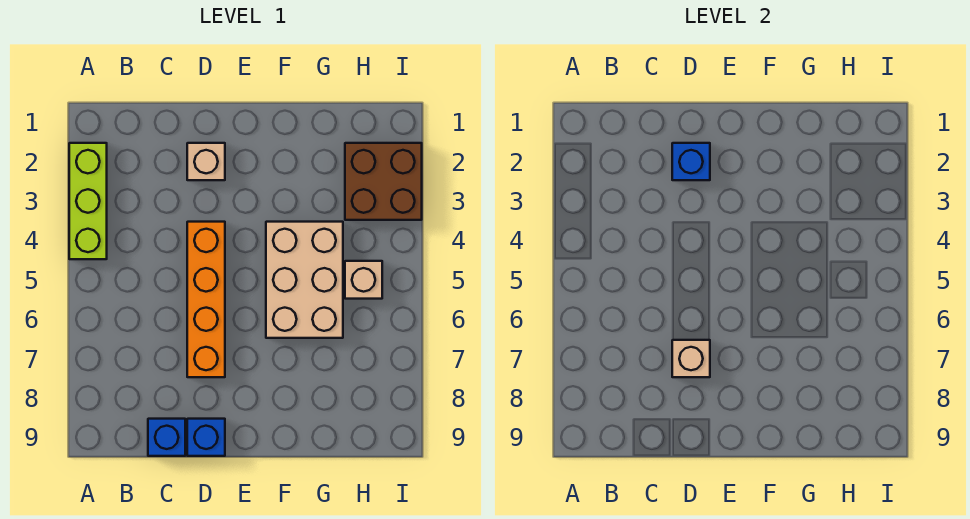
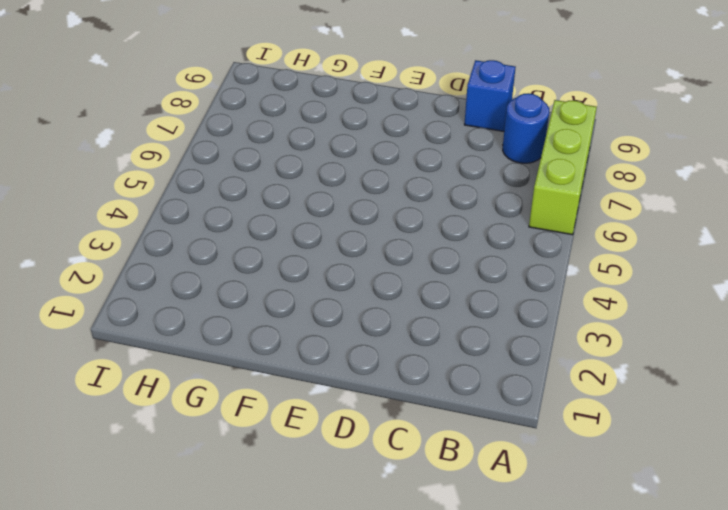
lime brick A6:A8 level 1 -> lime brick A2:A4 level 1
blue round brick B8 level 1 -> none
none -> tan brick D2 level 1
none -> orange brick D4:D7 level 1

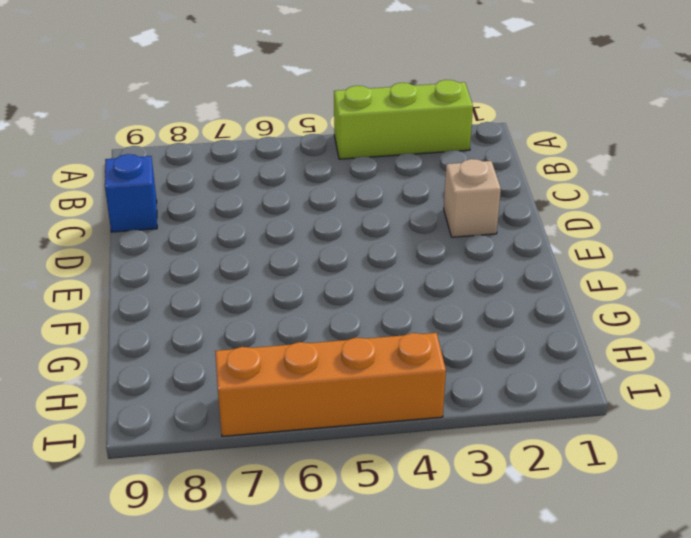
orange brick I4:I7 level 1 -> orange brick D4:D7 level 1
none -> blue brick D9 level 1
none -> tan brick F4:G6 level 1

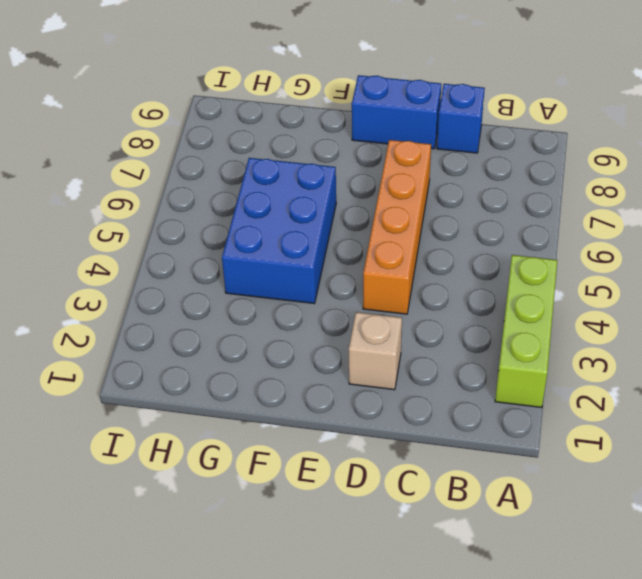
blue brick D9:E9 level 1 -> blue brick D9 level 1
blue brick F4:G6 level 1 -> tan brick F4:G6 level 1
none -> brown brick H2:I3 level 1
none -> tan brick H5 level 1

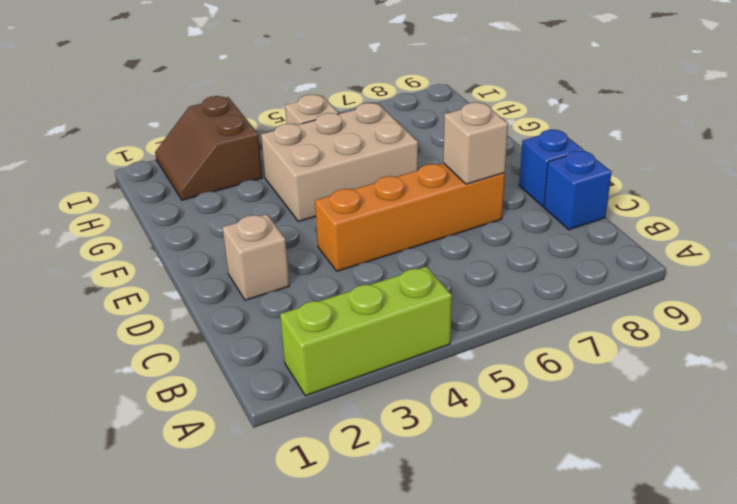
brown slope H2:I3 level 1 top 3 -> brown brick H2:I3 level 1
none -> blue brick D2 level 2

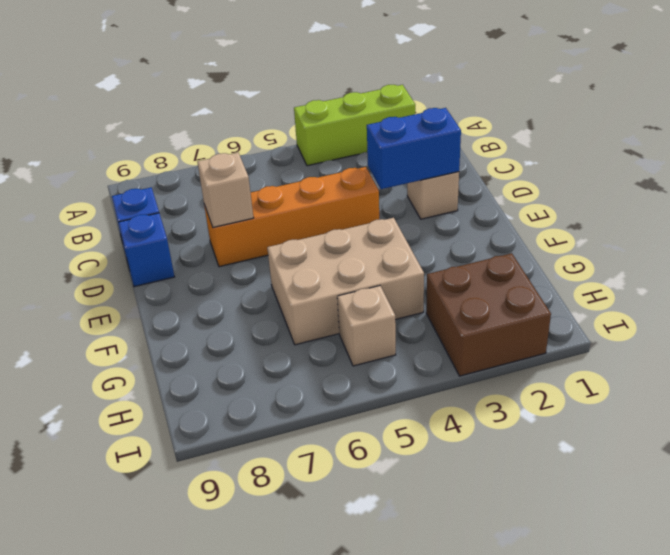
blue brick D2:D3 level 2 -> blue brick D2 level 2

